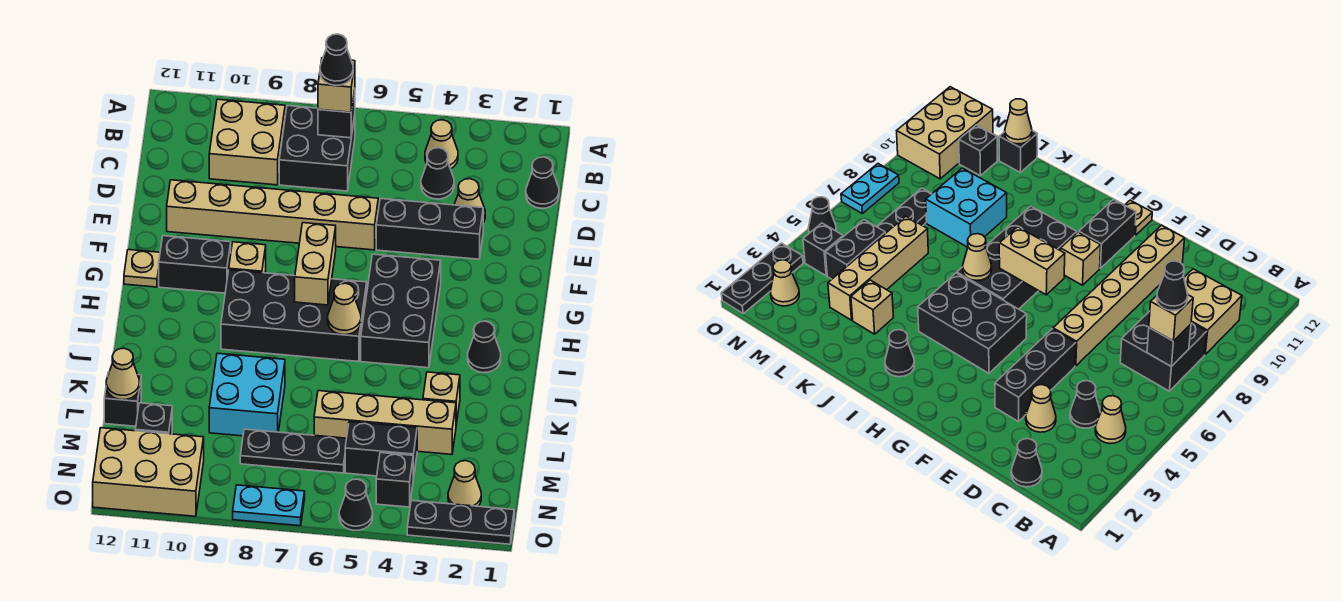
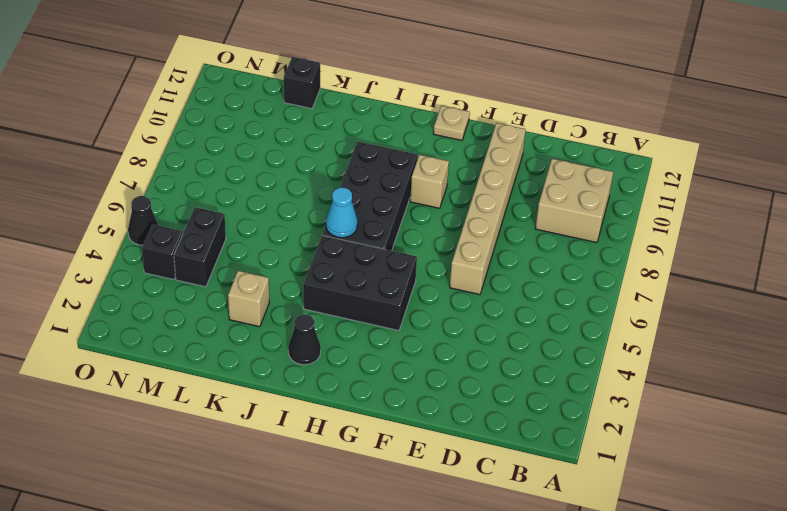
cyan cone I6 level 2 -> tan cone I6 level 2
none -> tan cone B4 level 1
none -> black brick B7:C8 level 1
none -> black cone C1 level 1
none -> black cone C4 level 1

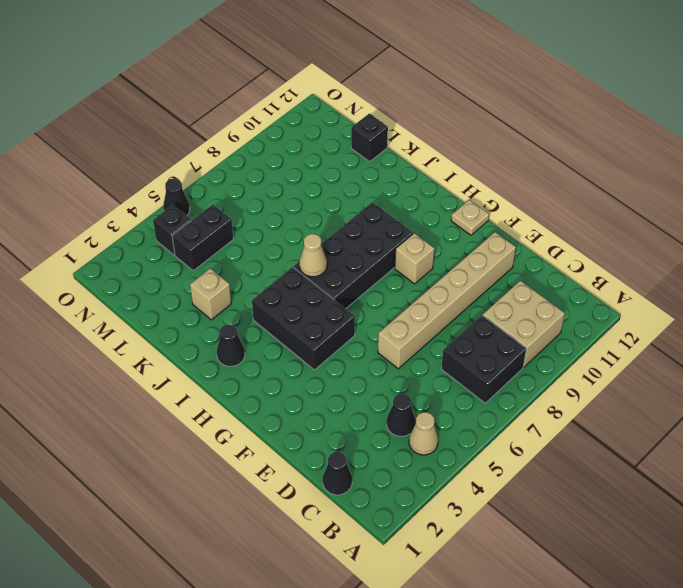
none -> tan cone D3 level 1
none -> black brick E3:E5 level 1
none -> black brick G10:G11 level 1
none -> cyan brick K8:L9 level 1

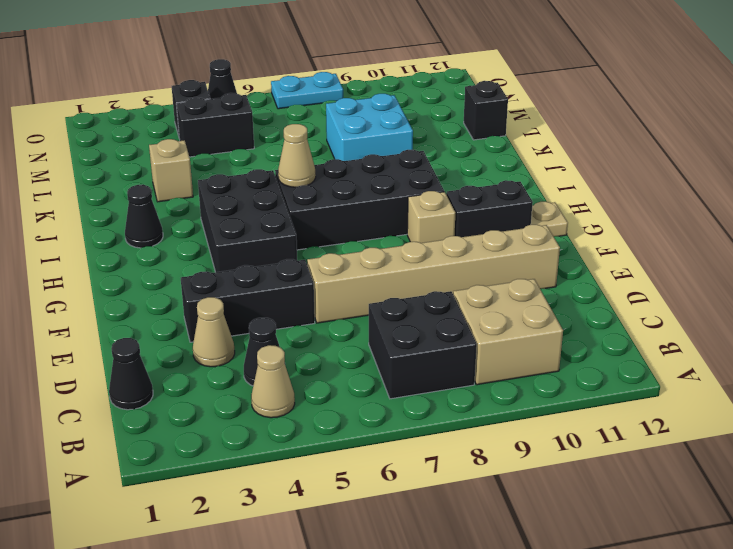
none -> tan brick L3:L6 level 1
none -> black plate M6:M8 level 1
none -> black brick M11 level 1
none -> tan cone N2 level 1

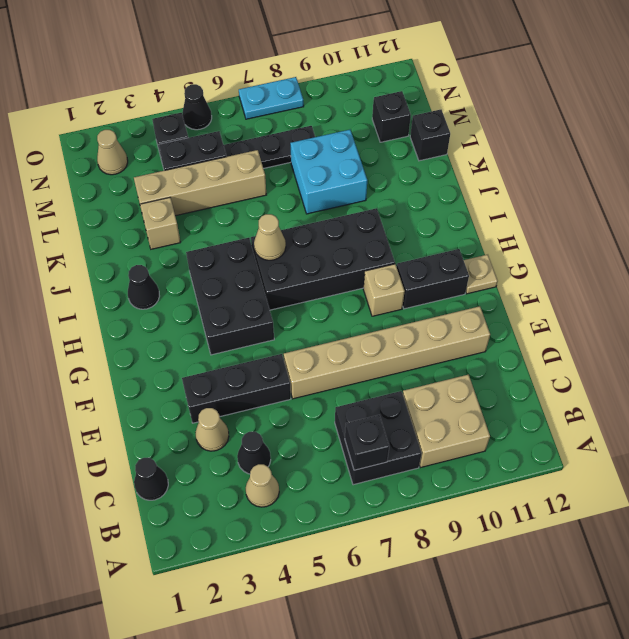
none -> tan brick N10:O12 level 1
none -> black plate O1:O3 level 1
none -> tan brick G7:H7 level 2
none -> tan cone L12 level 2

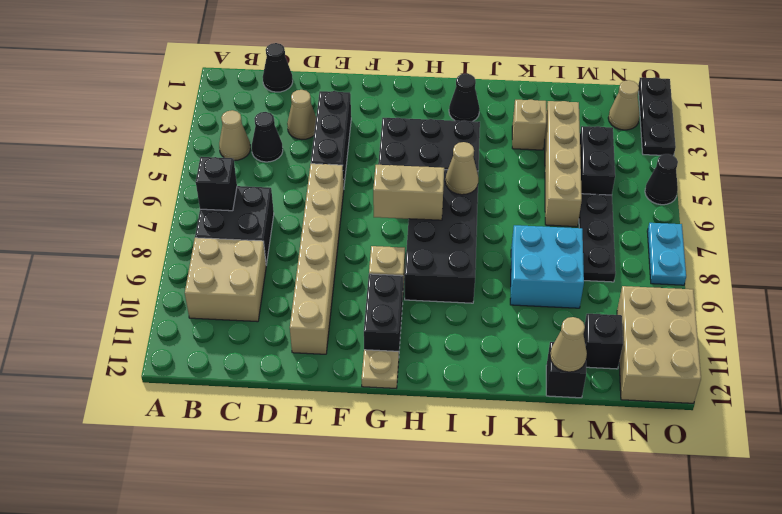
none -> black brick N4 level 1
none -> tan brick B7 level 3
none -> black cone B7 level 4

